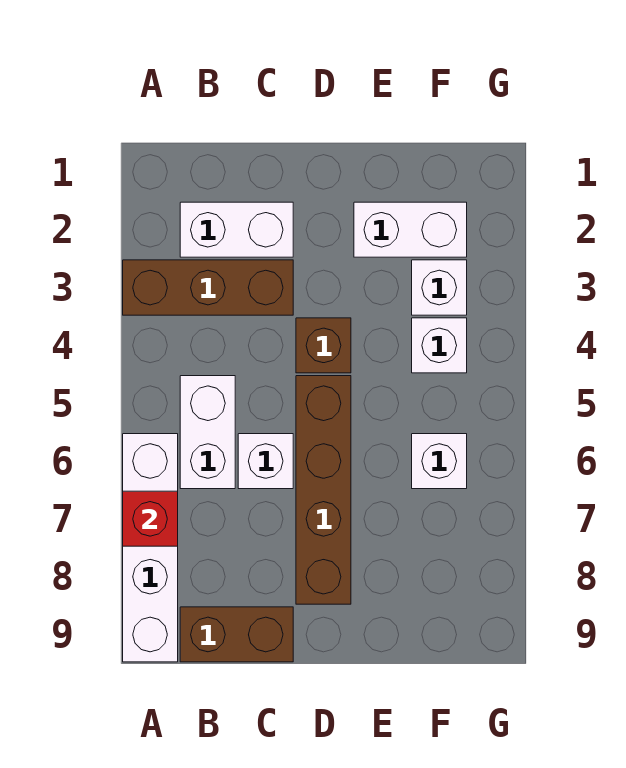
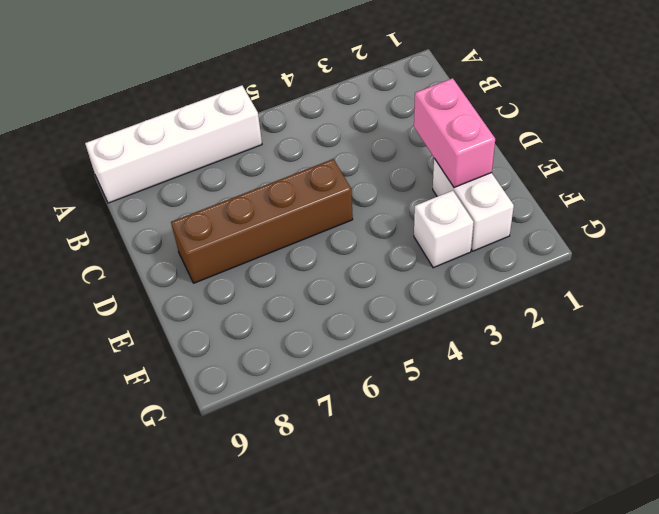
pink brick D2:E2 level 2 -> none
none -> brown brick A3:C3 level 1
none -> white brick B2:C2 level 1
none -> white brick B5:B6 level 1

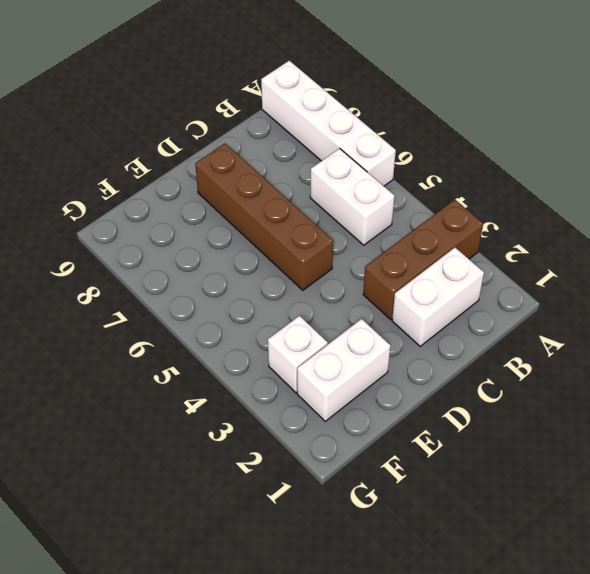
none -> brown brick B9:C9 level 1
none -> white brick C6 level 1
none -> brown brick D4 level 1

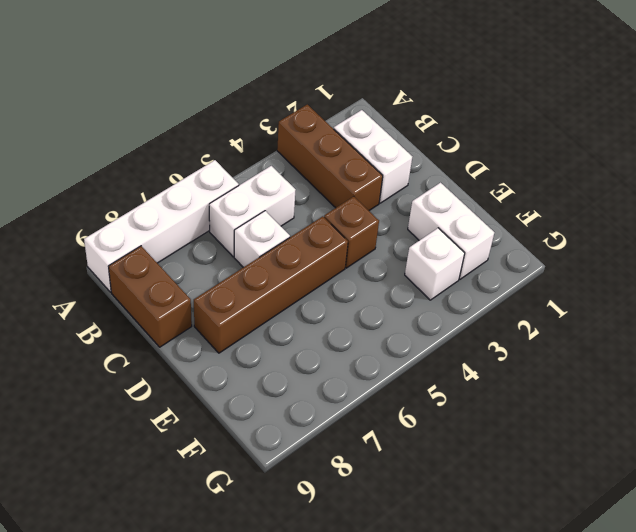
none -> white brick F4 level 1
none -> white brick F6 level 1
none -> red brick A7 level 2

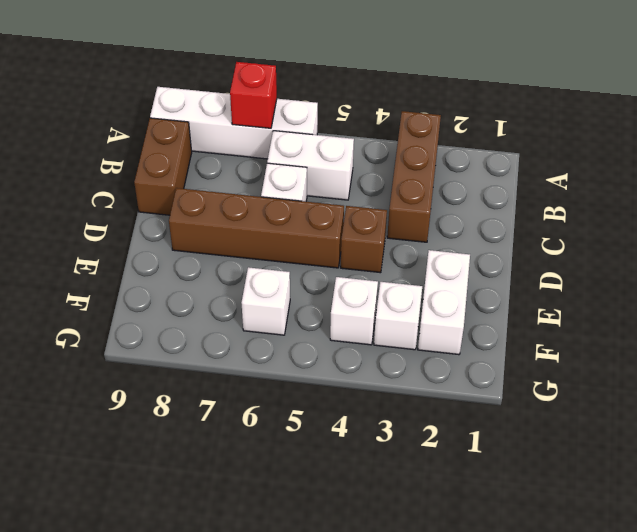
none -> white brick B2:C2 level 1

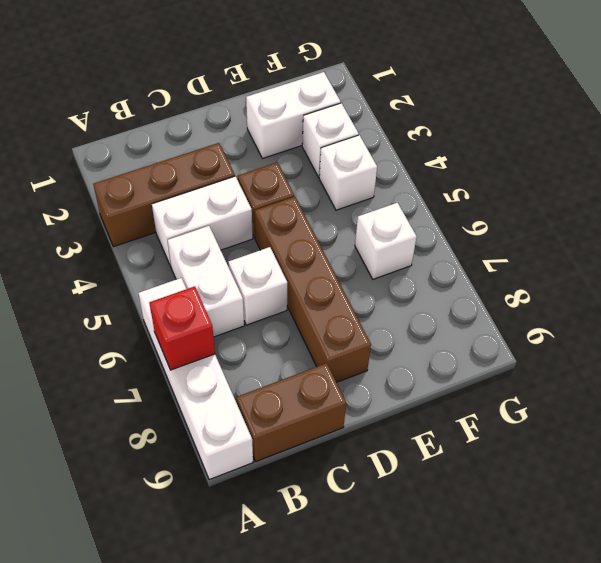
white brick B4:C4 level 1 -> white brick B2:C2 level 1

